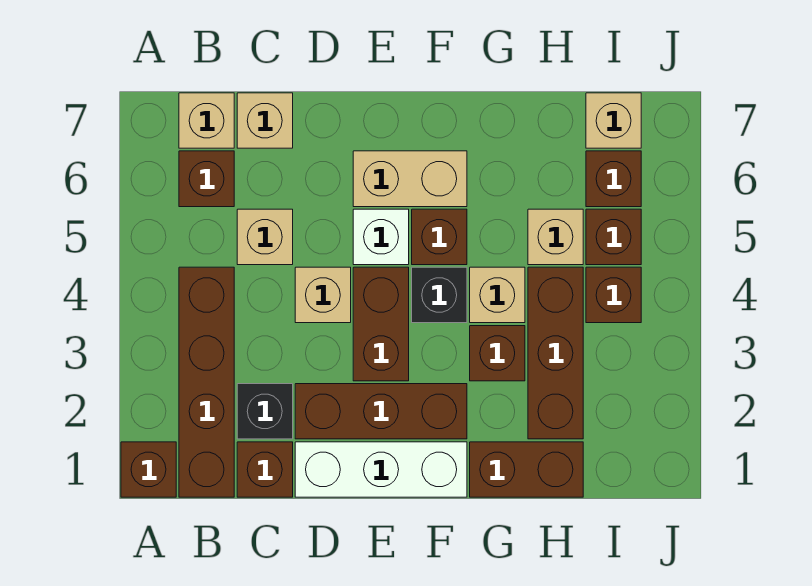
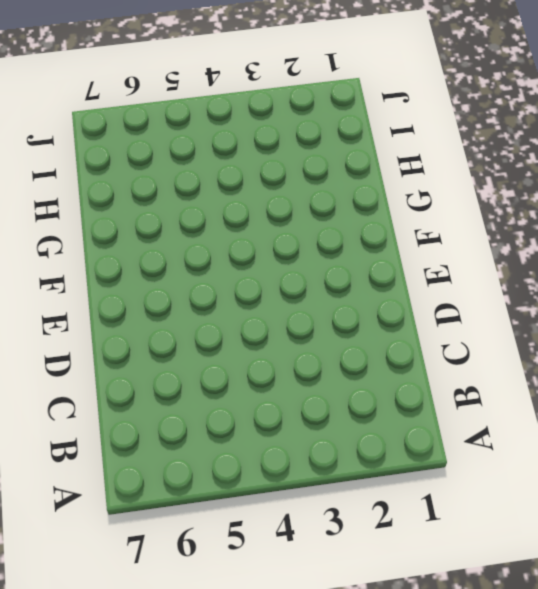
none -> brown brick A1 level 1
none -> brown brick B1:B4 level 1
none -> brown brick B6 level 1

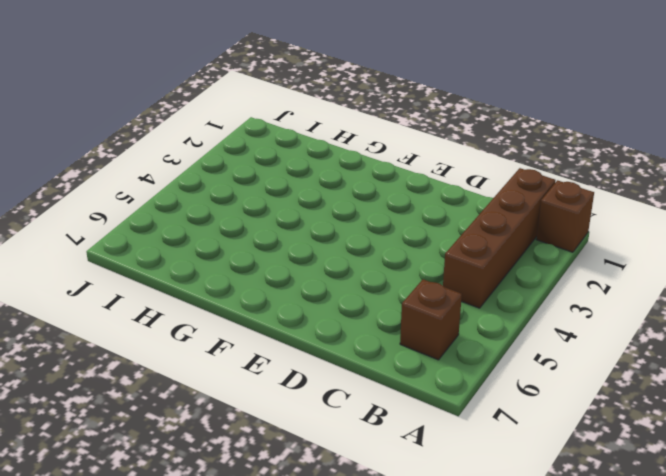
none -> tan brick B7 level 1
none -> brown brick C1 level 1
none -> black brick C2 level 1

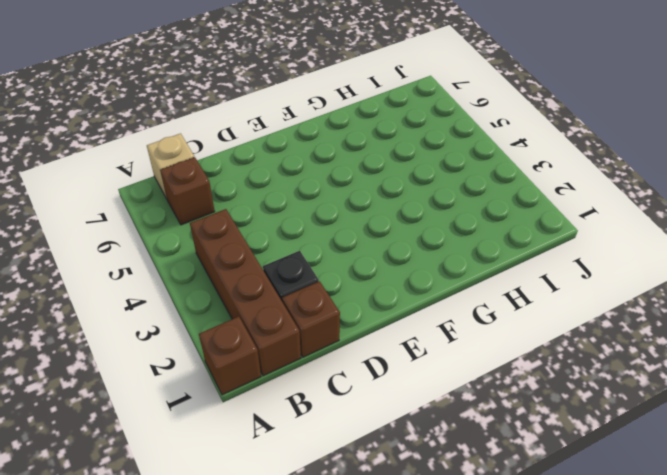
none -> tan brick C5 level 1
none -> tan brick C7 level 1
none -> white brick D1:F1 level 1

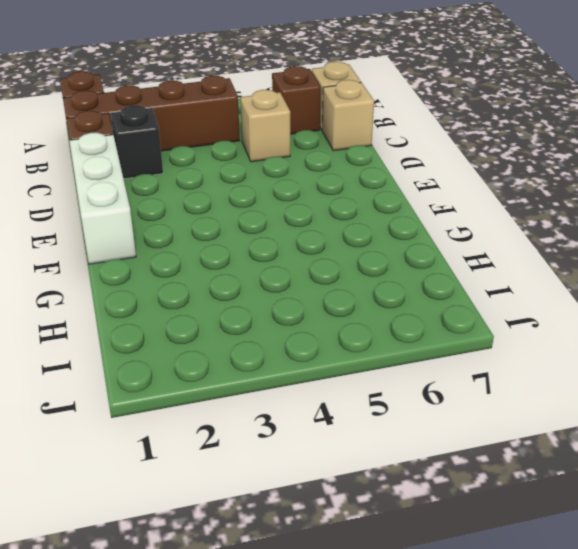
none -> brown brick D2:F2 level 1
none -> tan brick D4 level 1
none -> brown brick E3:E4 level 1

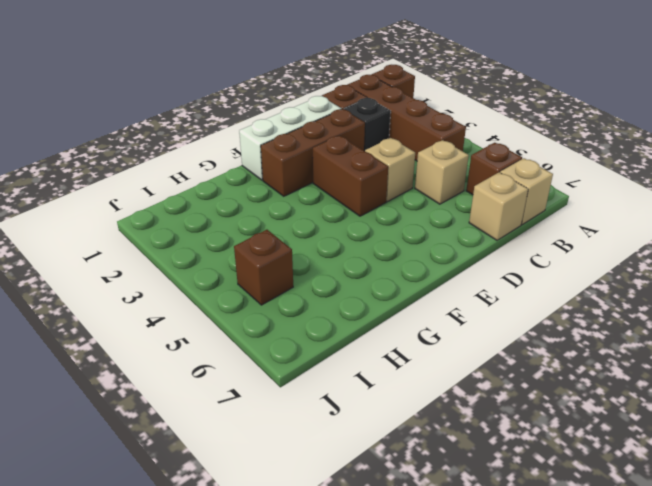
none -> white brick E5 level 1
none -> tan brick E6:F6 level 1
none -> black brick F4 level 1

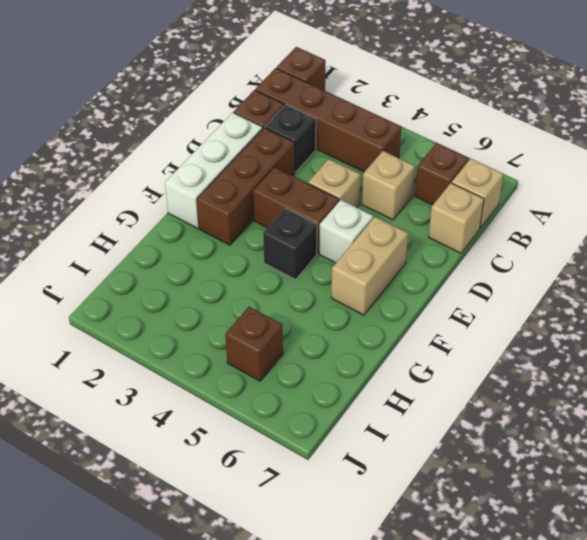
none -> brown brick F5 level 1
none -> brown brick G1:H1 level 1
none -> brown brick G3 level 1

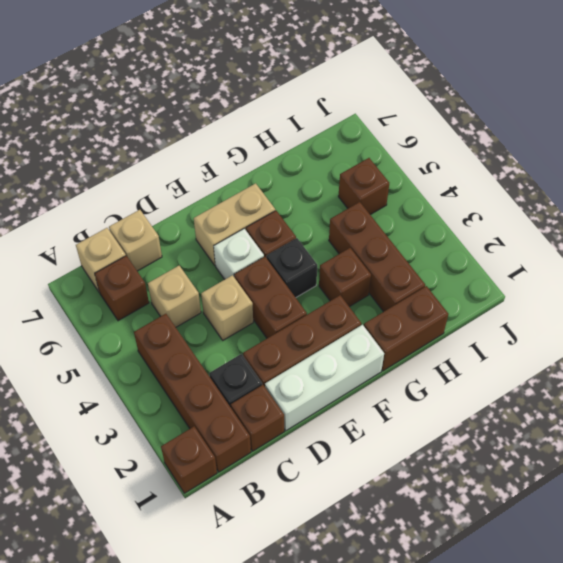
none -> tan brick G4 level 1
none -> tan brick H5 level 1
none -> brown brick I4 level 1

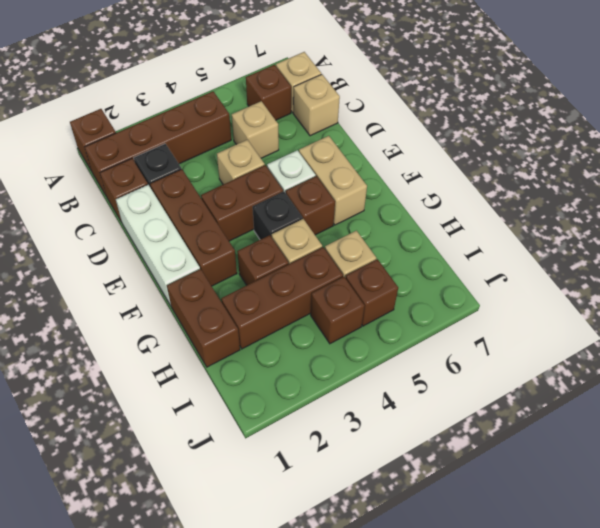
none -> brown brick I6 level 1
none -> tan brick I7 level 1

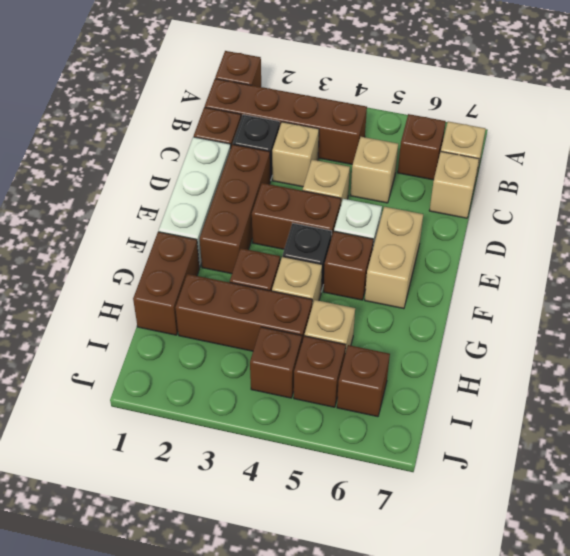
tan brick C3 level 1 -> tan brick I7 level 1

